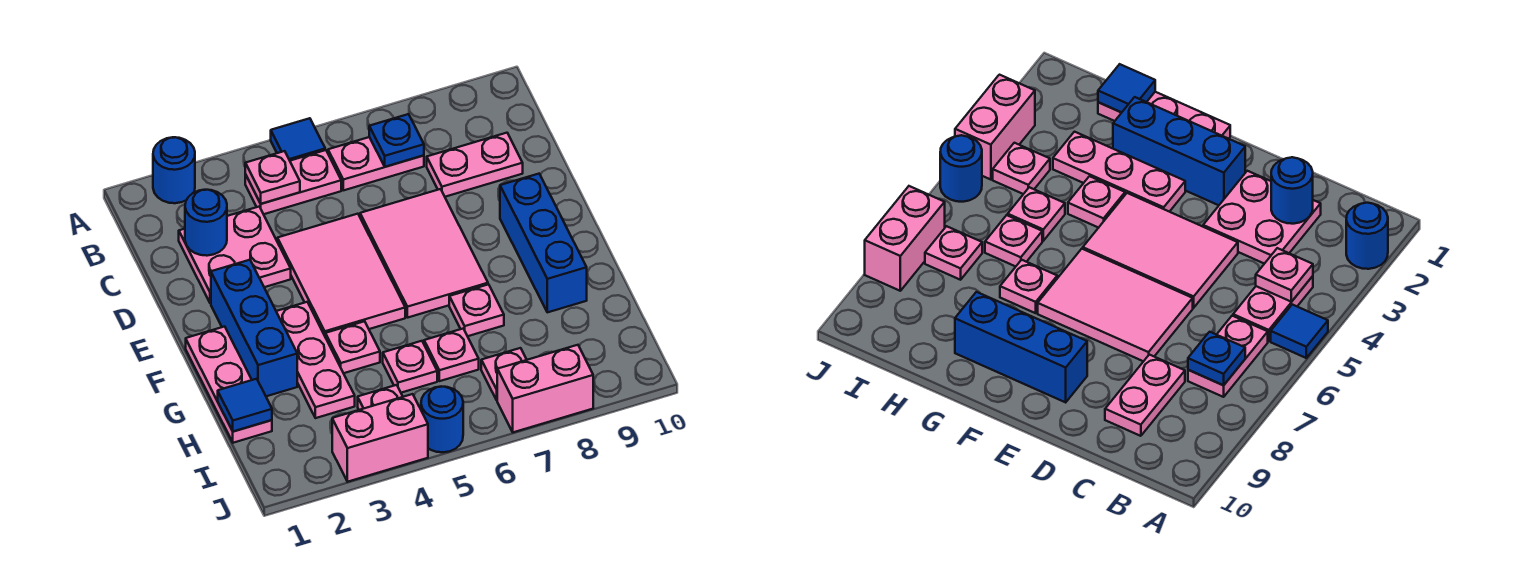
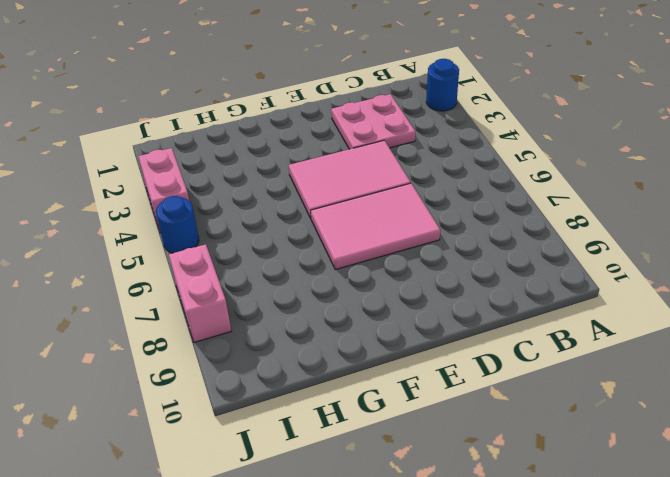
none -> blue tile A5 level 1
none -> pink plate B4:B5 level 1
none -> pink plate B6:B7 level 1

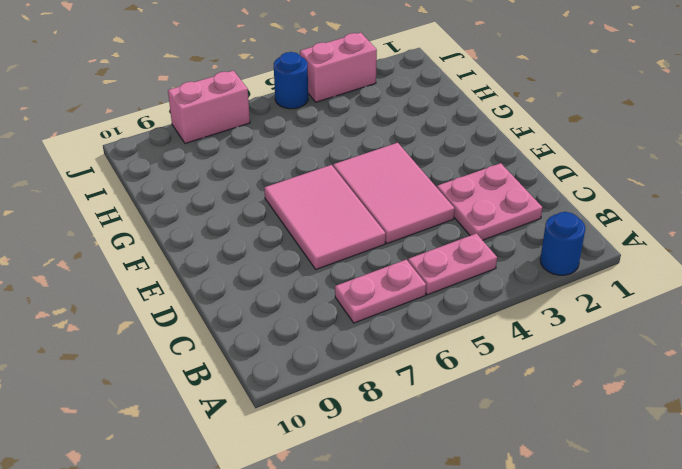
none -> blue tile A5 level 1
none -> pink plate C8:C9 level 1
none -> blue brick E2:G2 level 1

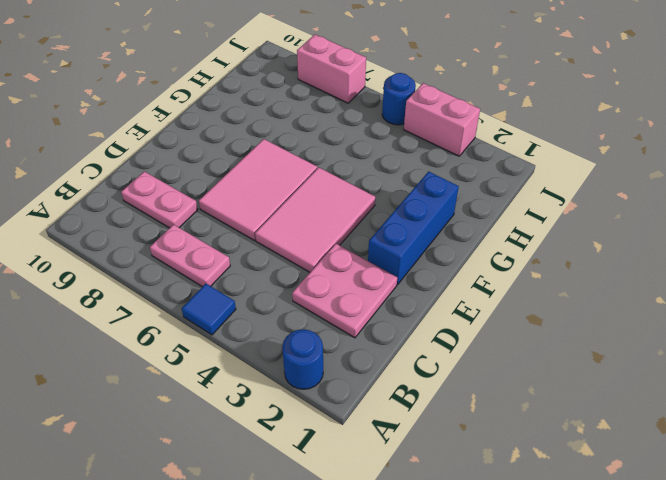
none -> pink plate B4:B5 level 1
none -> blue brick E9:G9 level 1
none -> pink plate F1:H1 level 1

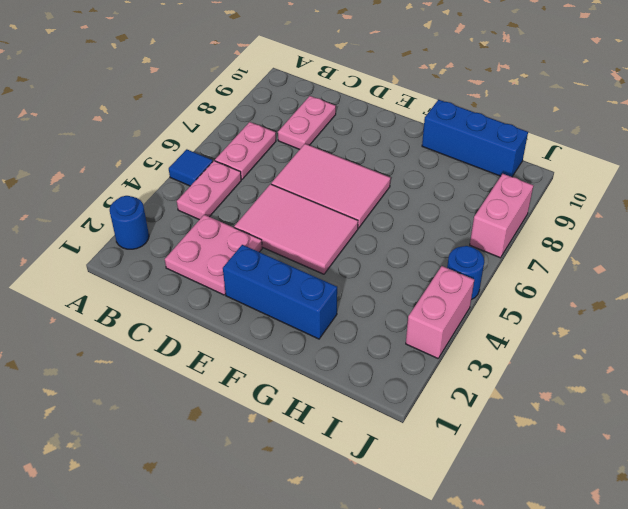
blue brick G10:I10 level 1 -> blue brick E9:G9 level 1
none -> pink plate F1:H1 level 1
none -> pink plate F3:H3 level 1
none -> pink plate G4 level 1

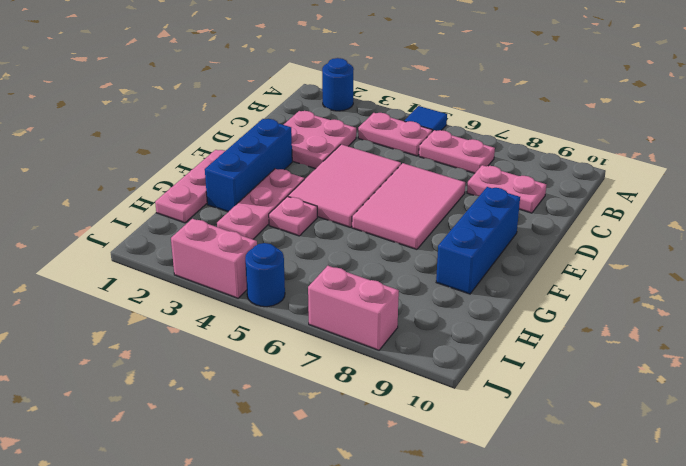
none -> pink plate G7 level 1
none -> pink plate H5 level 1
none -> pink plate H6 level 1

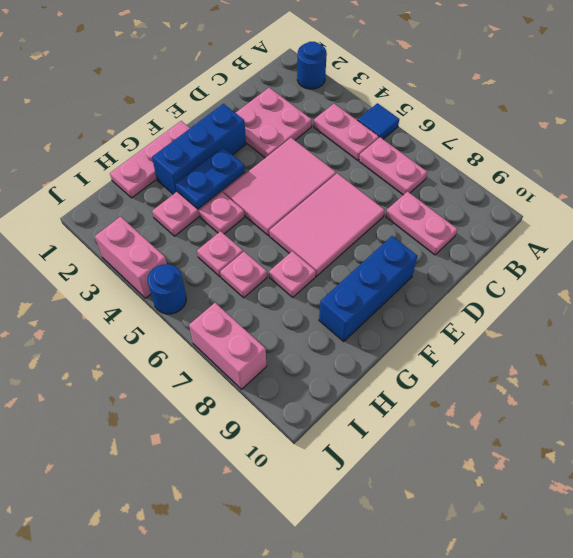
blue plate F3:G3 level 2 -> none
none -> pink plate I4 level 1
none -> pink plate I7 level 1
none -> pink plate B4 level 2

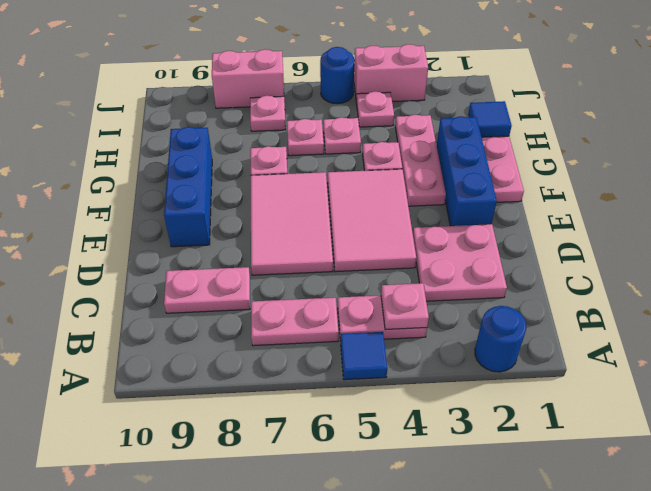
none -> blue plate B7 level 2
none -> blue round brick C2 level 2

